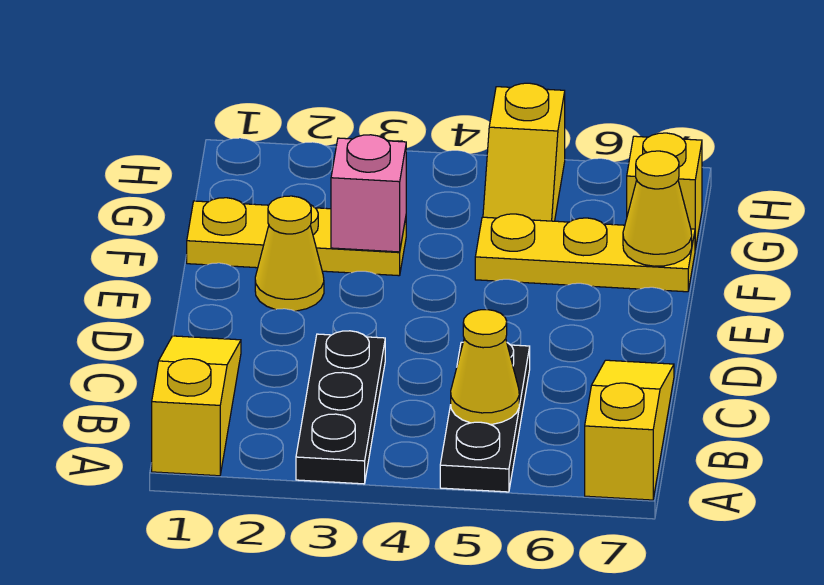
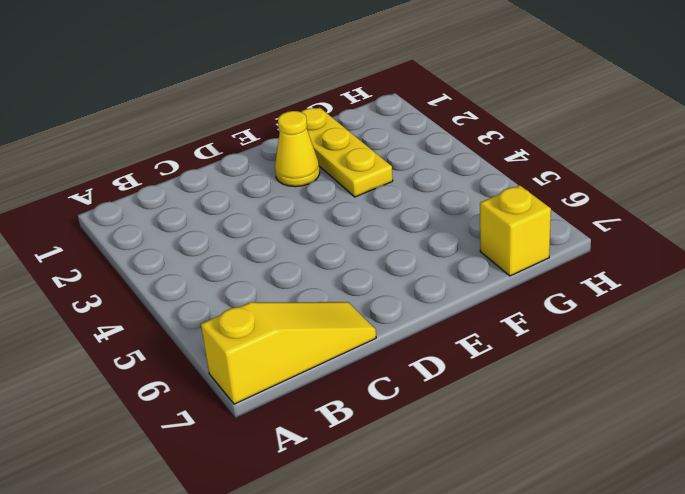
none -> yellow slope A1:C1 level 1 top A
none -> black plate A3:C3 level 1
none -> black plate A5:C5 level 1

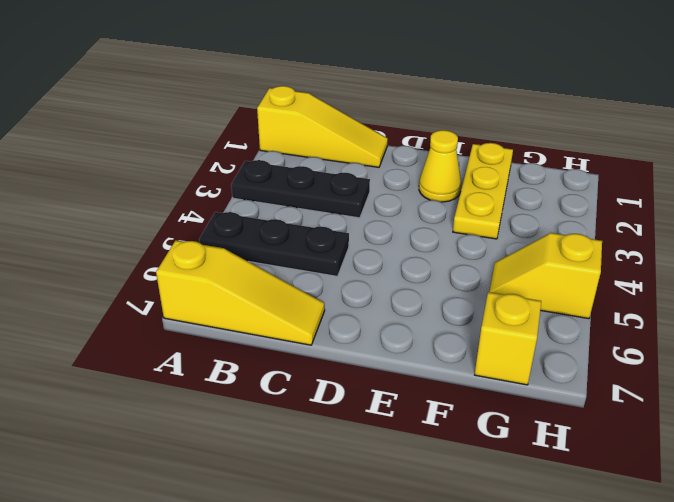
none -> yellow plate F5:F7 level 1
none -> yellow cone B5 level 2
none -> pink brick F3 level 2

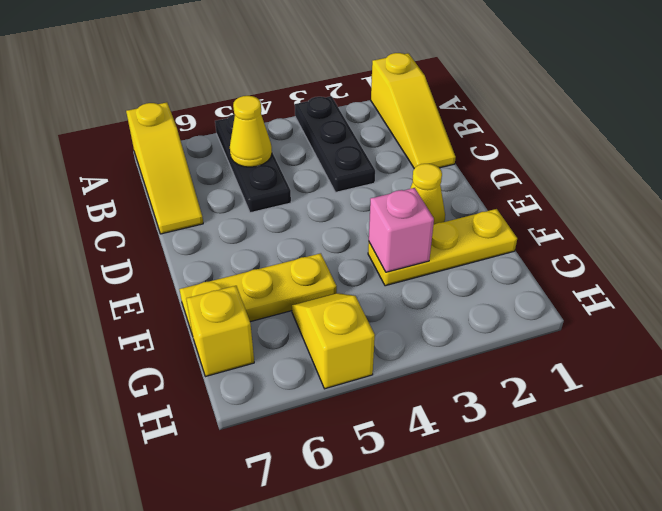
none -> yellow cone F7 level 2

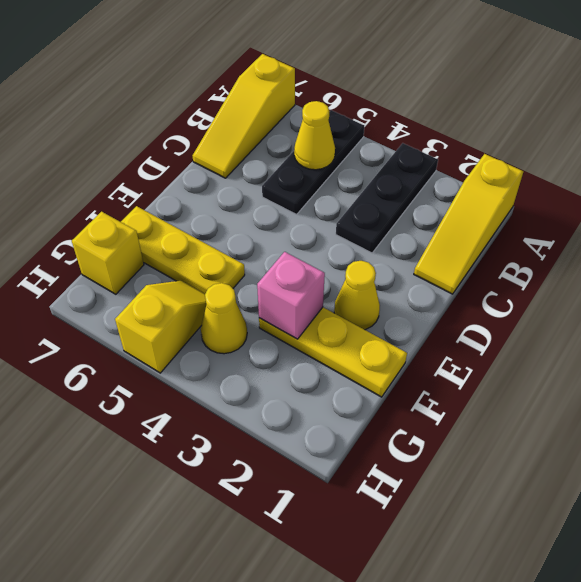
yellow cone G4 level 1 -> yellow cone F7 level 2

